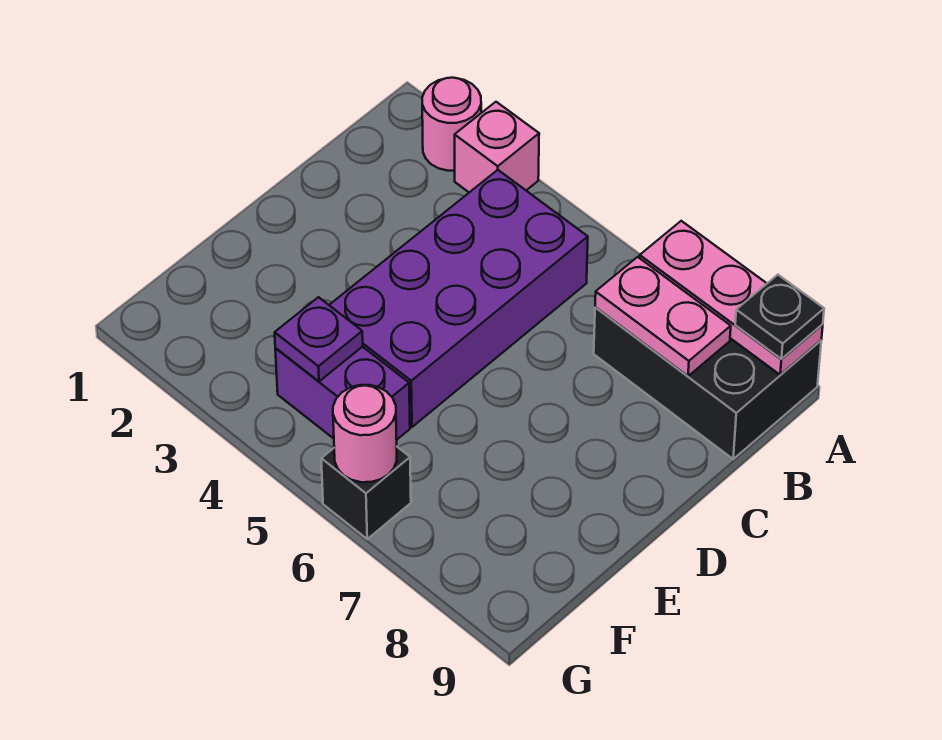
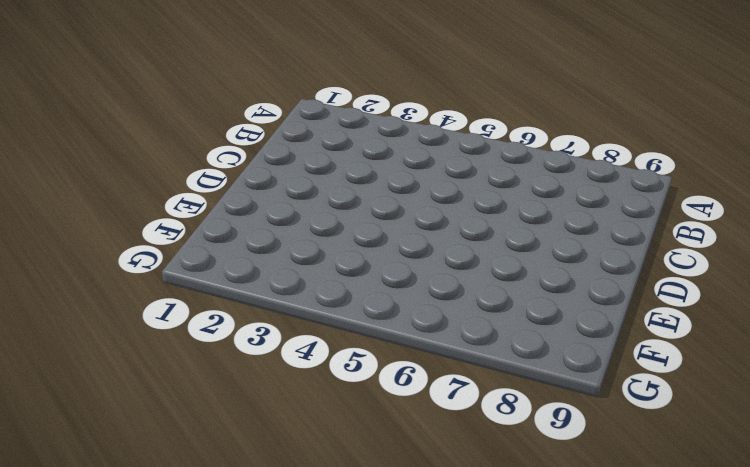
none -> pink round brick A2 level 1
none -> pink brick A3 level 1

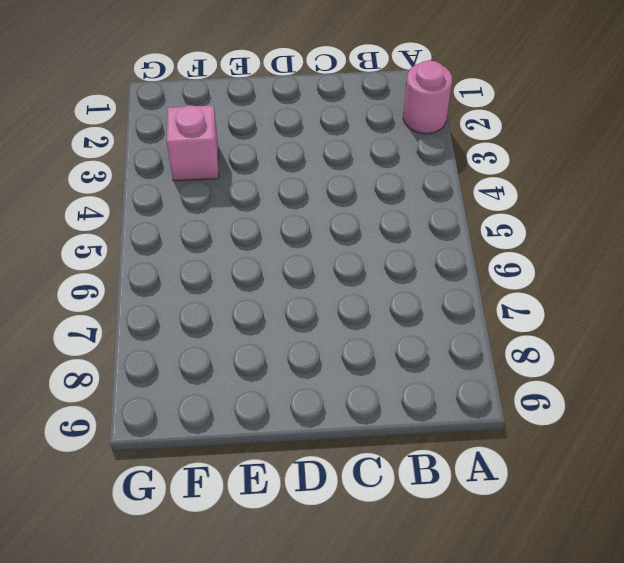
pink brick F3 level 1 -> pink brick A3 level 1
none -> black brick A7:B9 level 1
none -> purple brick B4:E5 level 1

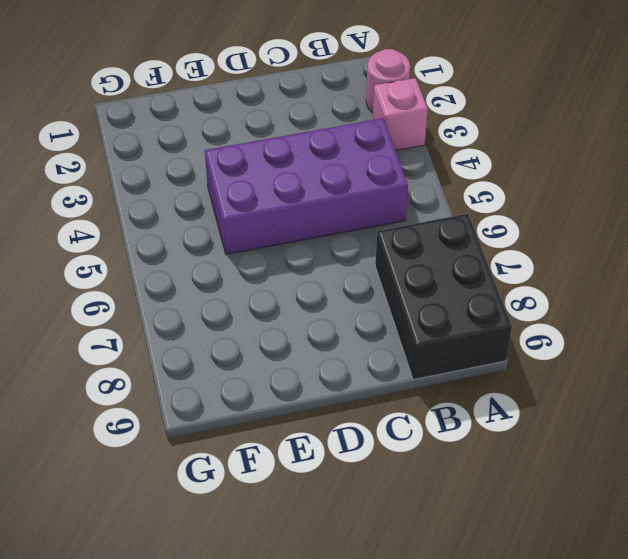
none -> purple brick F4:F5 level 1
none -> black brick G6 level 1

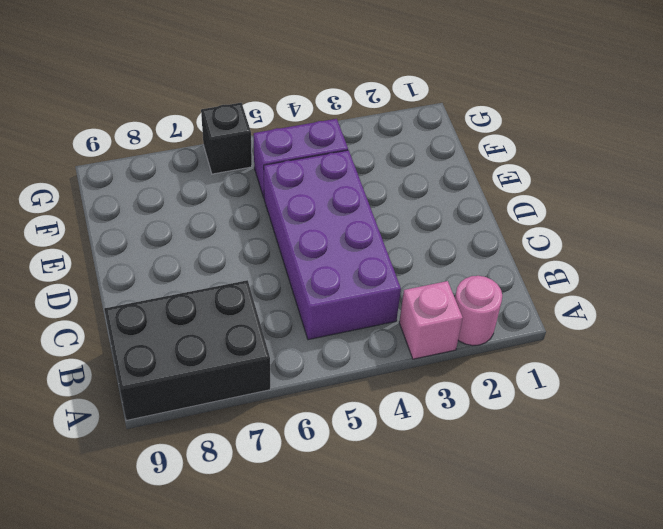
none -> pink plate A7:A9 level 2
none -> pink plate B7:B8 level 2

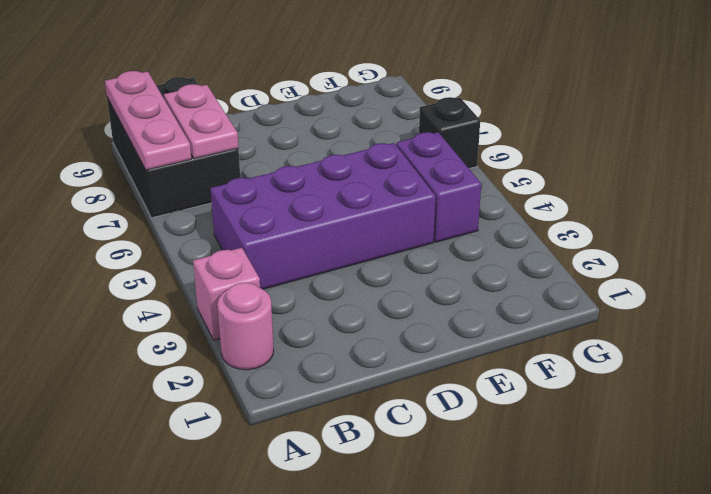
none -> purple plate F4 level 2
none -> pink round brick G6 level 2

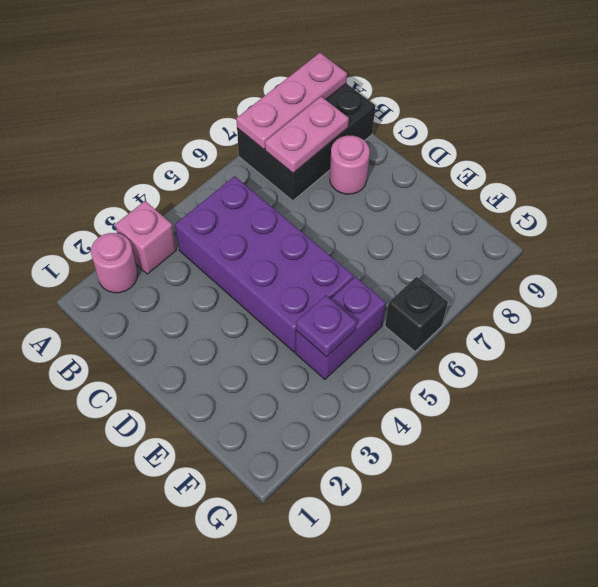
pink round brick C8 level 1 -> pink round brick G6 level 2
none -> black plate A9 level 3

